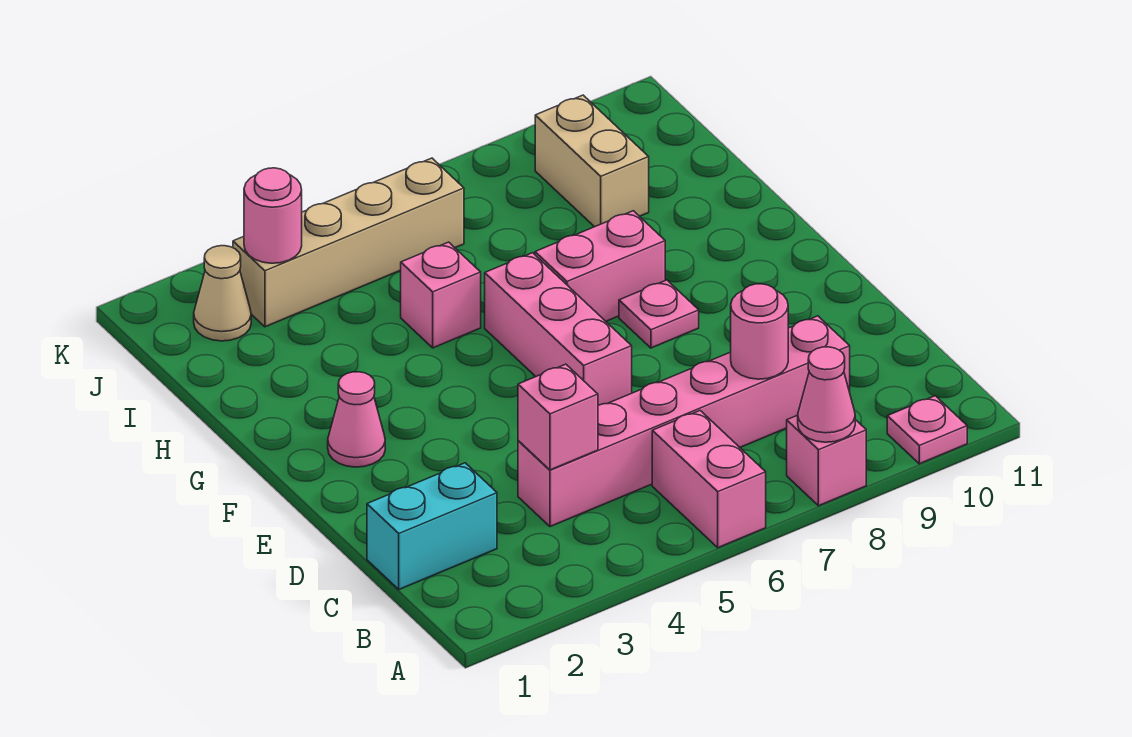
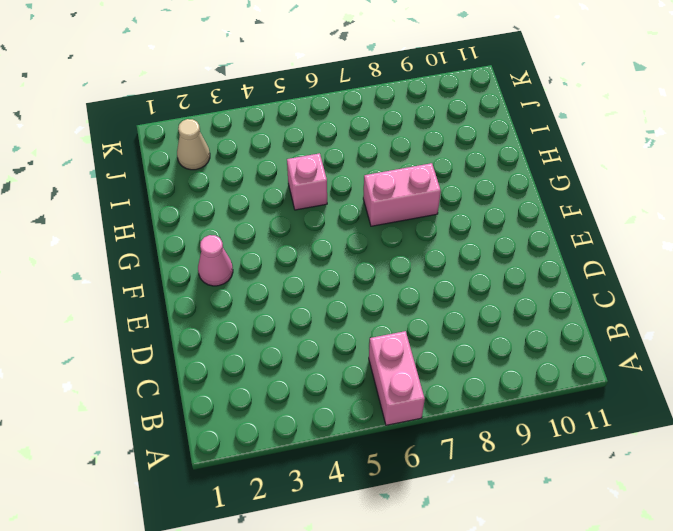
none -> pink brick A8 level 1
none -> pink plate A10 level 1
none -> cyan brick C1:C2 level 1

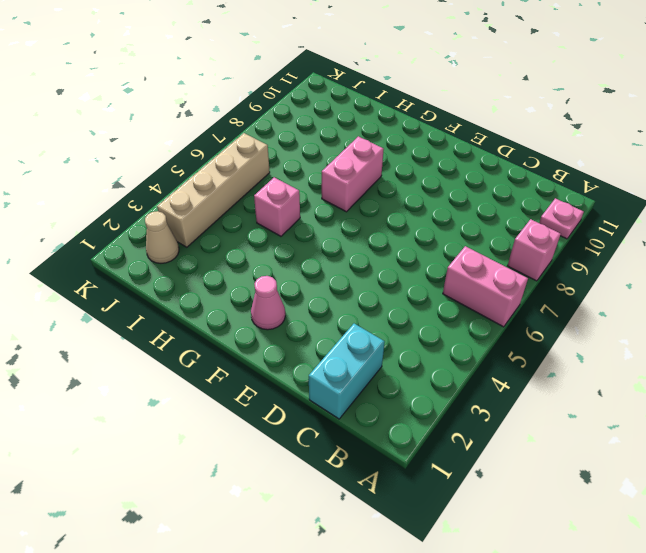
none -> pink brick C4:C9 level 1
none -> pink brick E6:G6 level 1
none -> pink plate F8 level 1

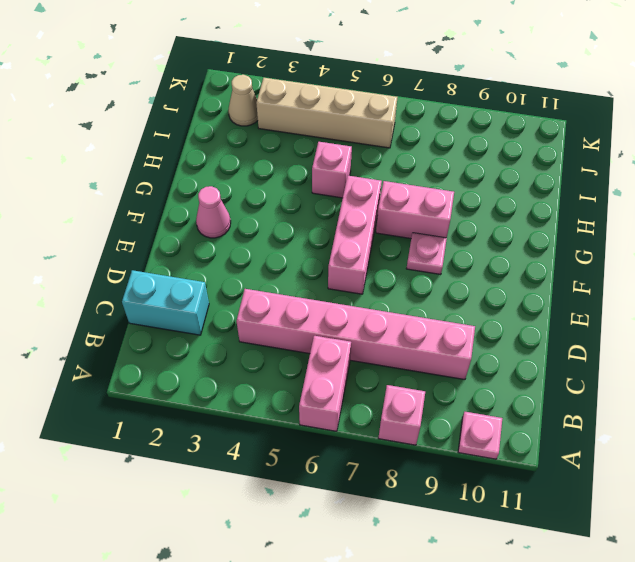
none -> tan brick I9:J9 level 1
none -> pink cone A8 level 2
none -> pink brick C4 level 2

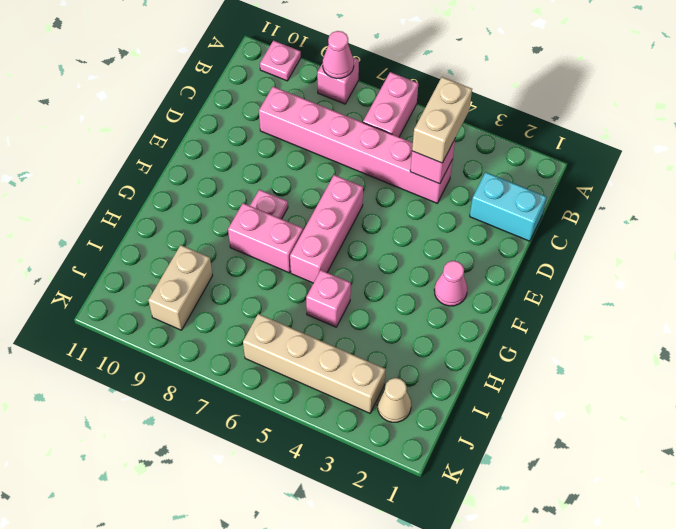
tan brick B4:C4 level 3 -> none
none -> pink round brick C8 level 2
none -> pink round brick J3 level 2

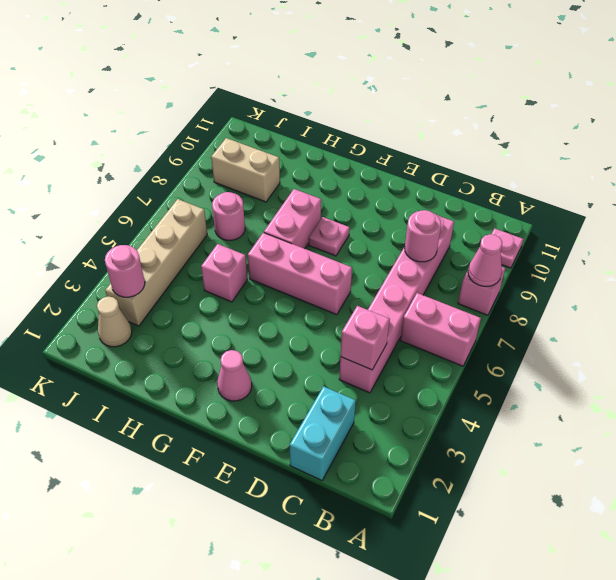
pink round brick I7 level 1 -> none

